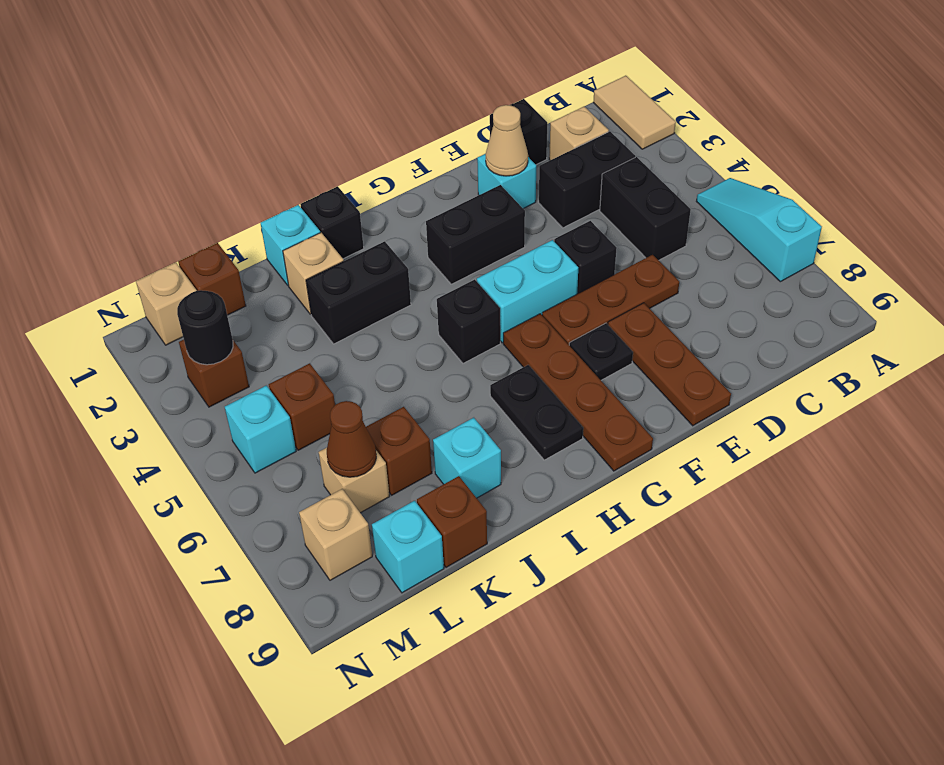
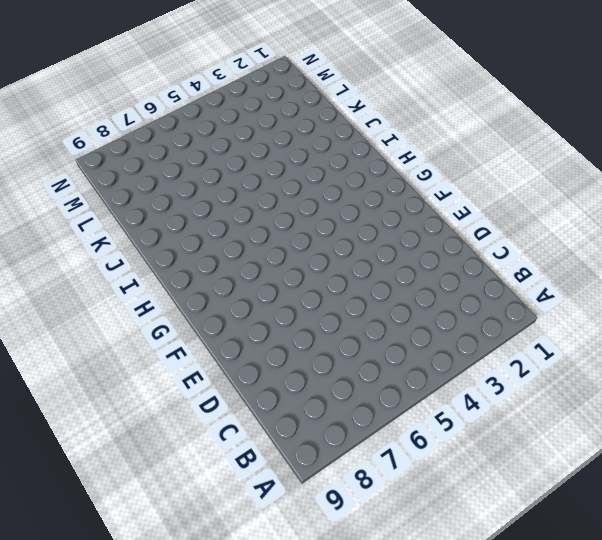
none -> tan tile A1:A2 level 1
none -> cyan slope A5:A7 level 1 top 7
none -> tan brick C2 level 1
none -> black brick C3:D3 level 1

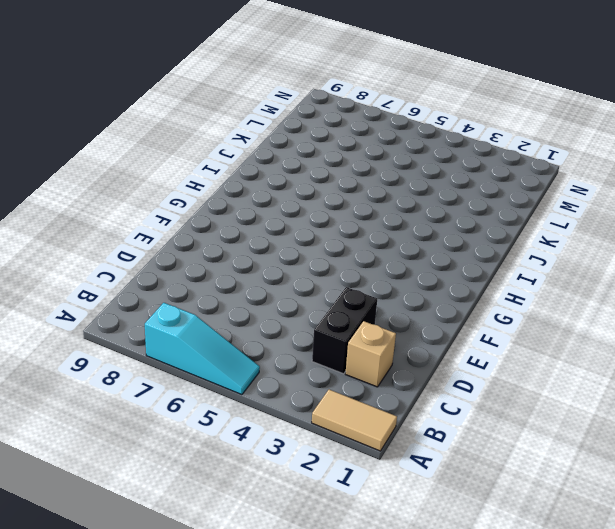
none -> black brick C4:C5 level 1
none -> black brick D1 level 1
none -> brown plate D6:F6 level 1
none -> cyan brick E2 level 1

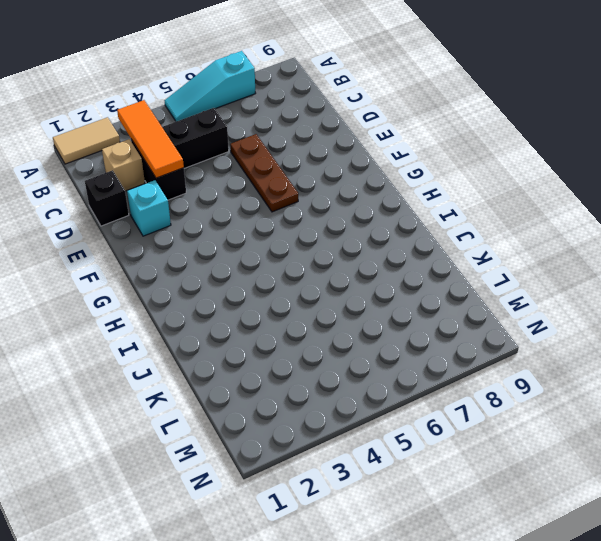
orange tile B3:D3 level 2 -> none
none -> black brick E5 level 1
none -> brown plate E7:E9 level 1
none -> black brick F3:G3 level 1
none -> cyan brick F5:G5 level 1

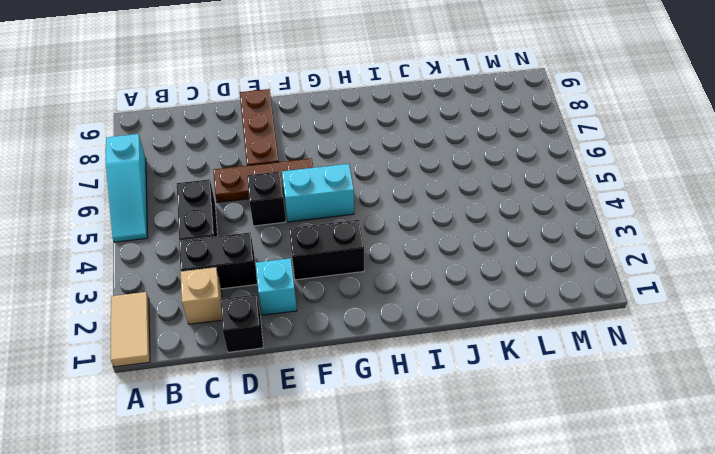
none -> black plate F7 level 1
none -> brown plate G6:G9 level 1
none -> black brick H5 level 1
none -> black plate H7:H8 level 1

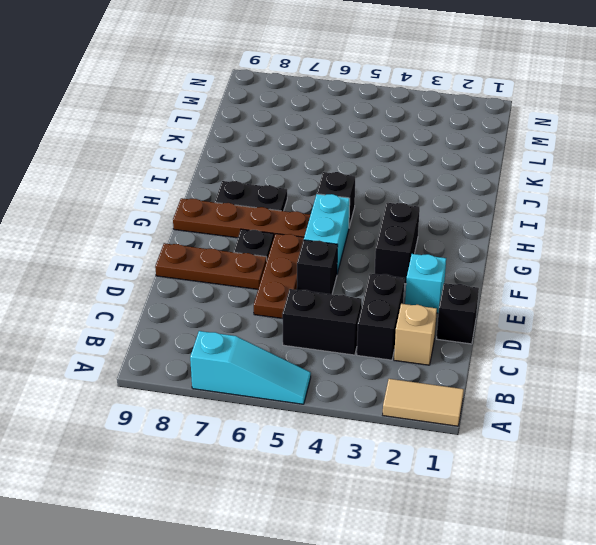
none -> black brick I1 level 1
none -> black brick I3:J3 level 1
none -> cyan brick J1 level 1
none -> tan brick J2 level 1

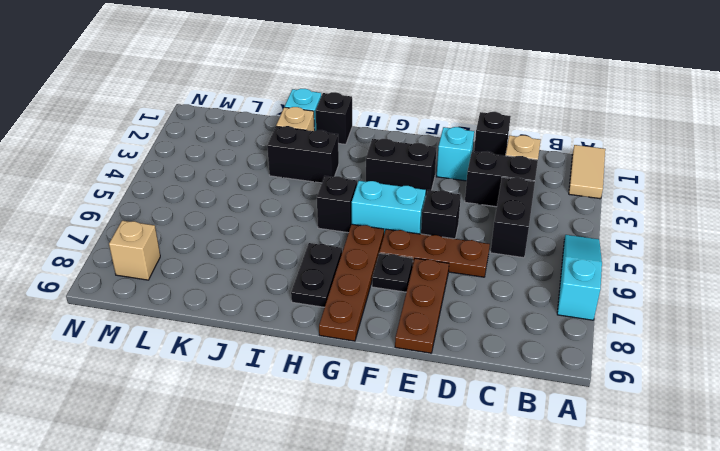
none -> cyan brick J8 level 1
none -> brown brick K7 level 1
none -> brown brick K9 level 1
none -> brown brick L1 level 1

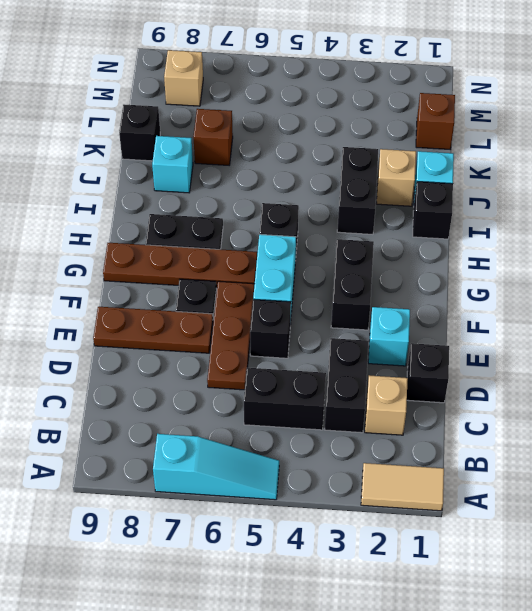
black brick K9 level 1 -> brown brick K9 level 1
none -> brown brick L5 level 1
none -> tan brick L7 level 1
none -> cyan brick L9 level 1
none -> tan brick M1 level 1

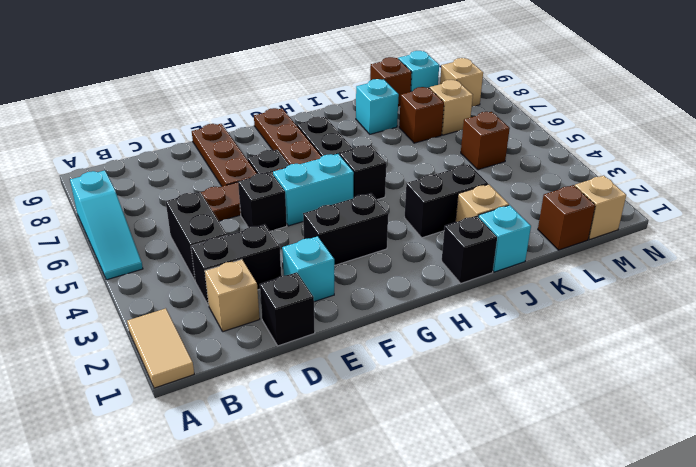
none -> brown brick M3 level 1
none -> cyan brick M5 level 1
none -> tan cone E2 level 2
none -> brown cone L7 level 2

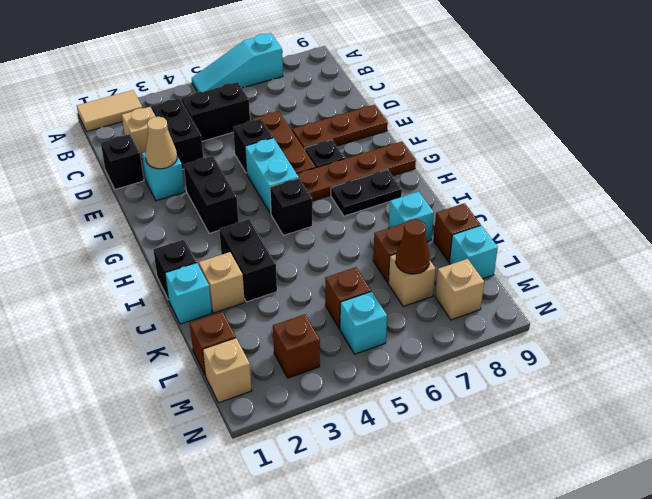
none -> black round brick M3 level 2

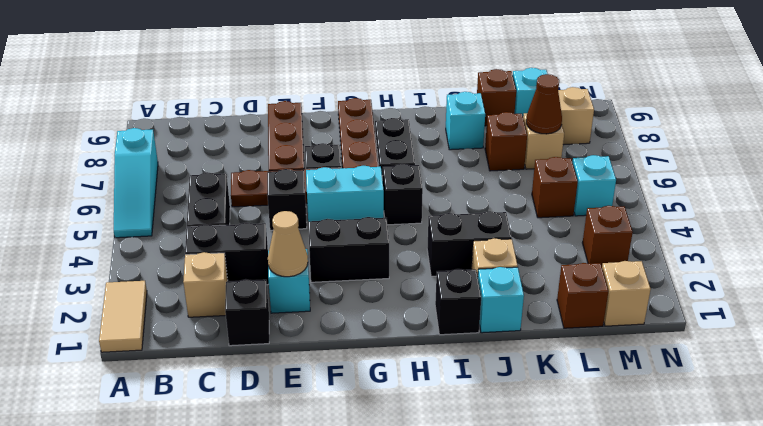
none -> black round brick M3 level 2

